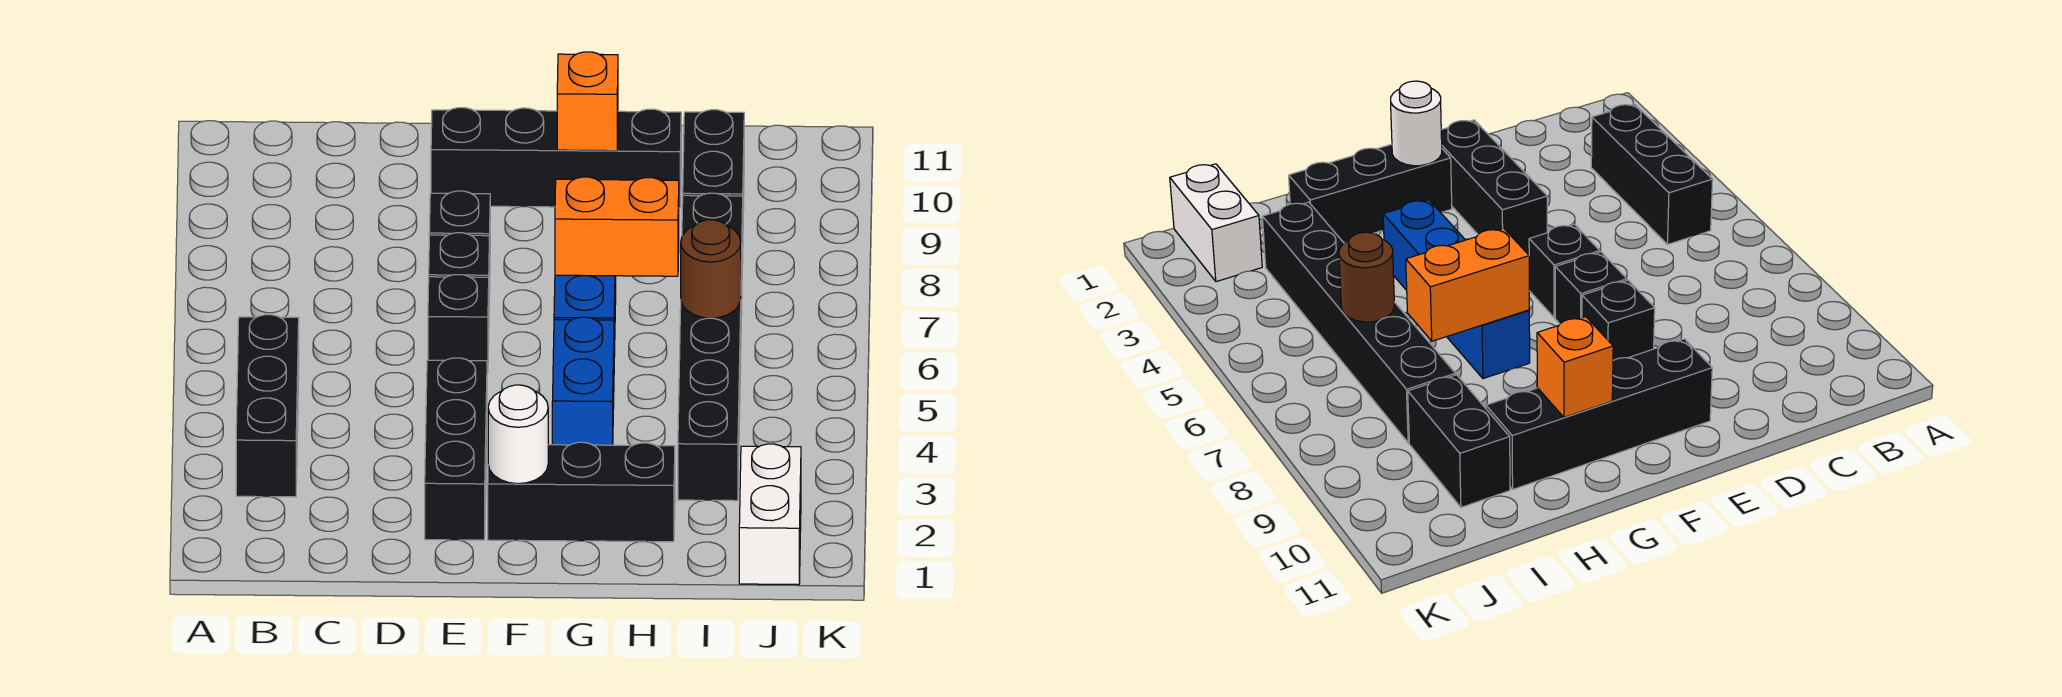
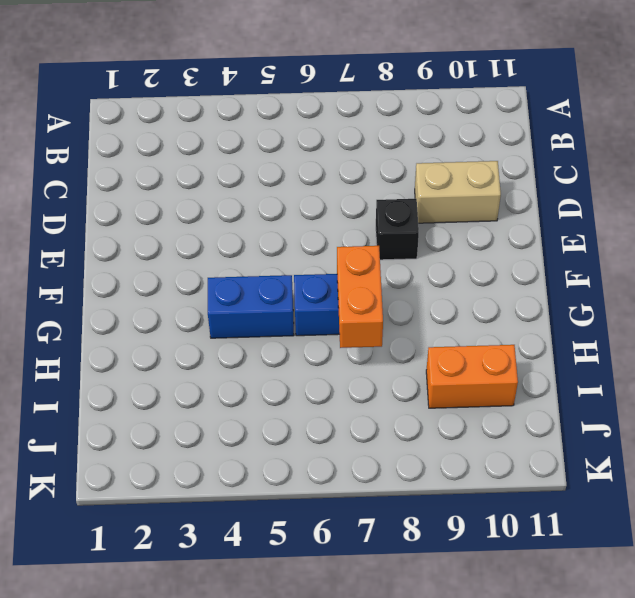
tan brick D9:D10 level 1 -> none
orange brick I9:I10 level 1 -> black brick I9:I10 level 1
none -> black brick B3:B5 level 1
none -> black brick E2:E4 level 1
none -> black brick E6 level 1

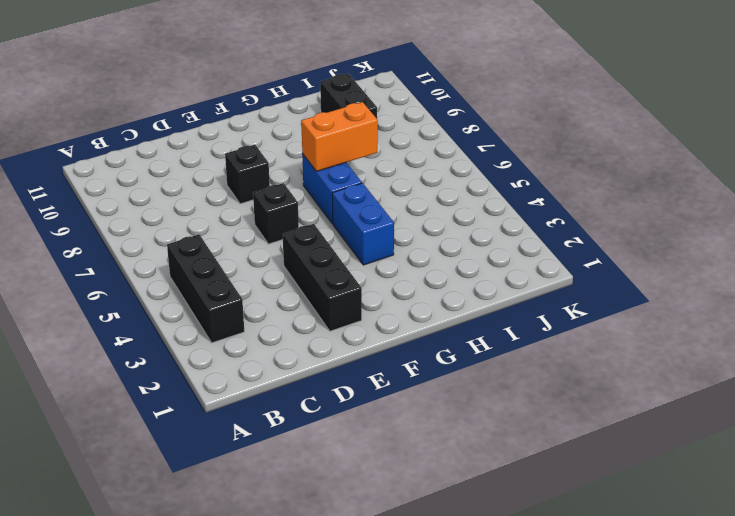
none -> black brick E7 level 1
none -> black brick E10:H10 level 1
none -> black brick F2:H2 level 1

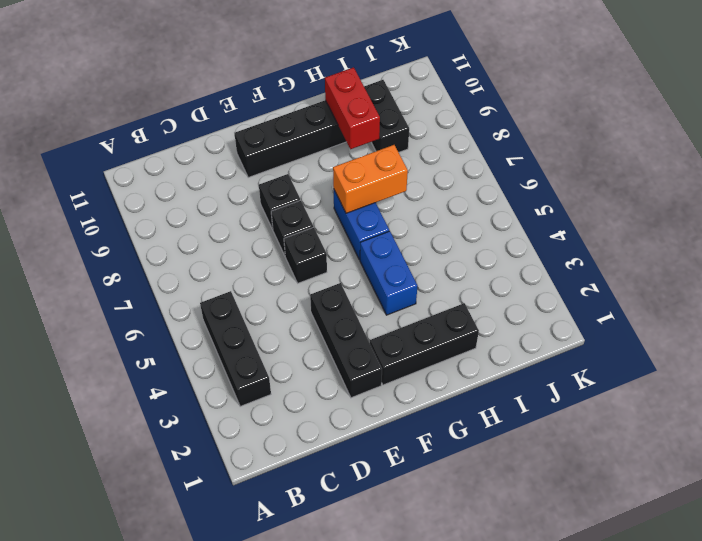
red brick H9:H10 level 2 -> none
none -> black brick I3:I8 level 1
none -> white brick J1:J2 level 1
none -> white round brick F2 level 2

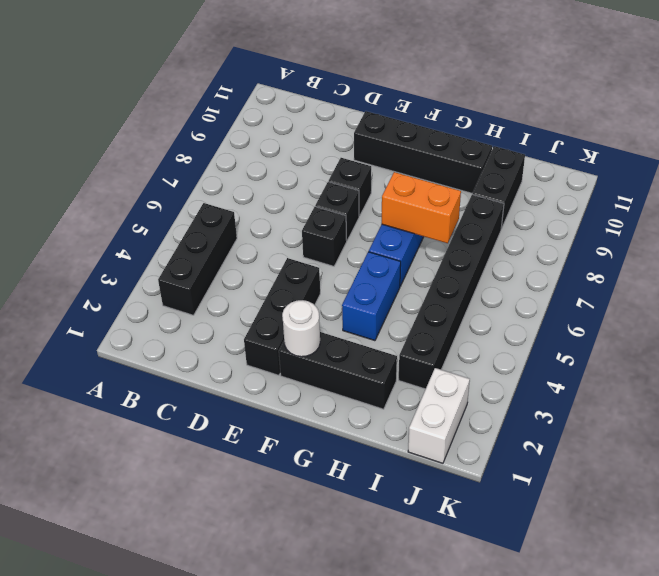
none -> orange brick G10 level 2
none -> brown round brick I6 level 2

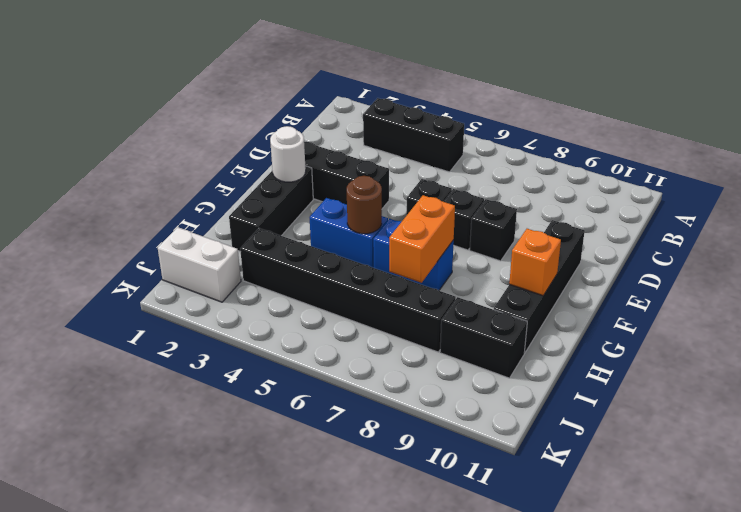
brown round brick G5 level 2 -> brown round brick I6 level 2

